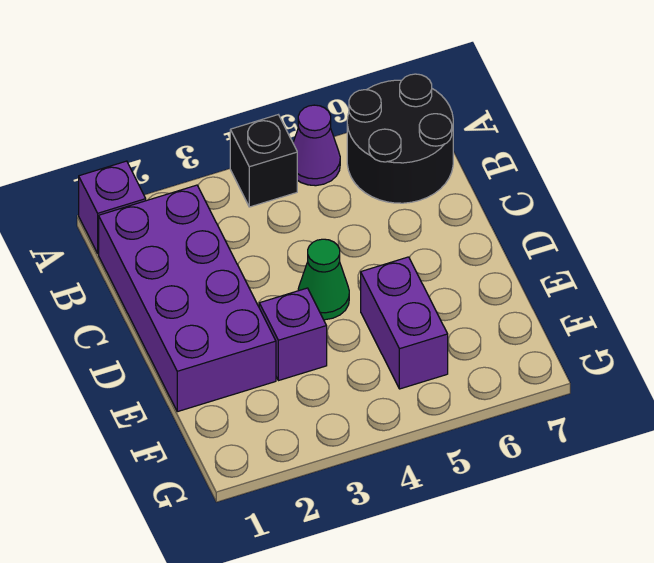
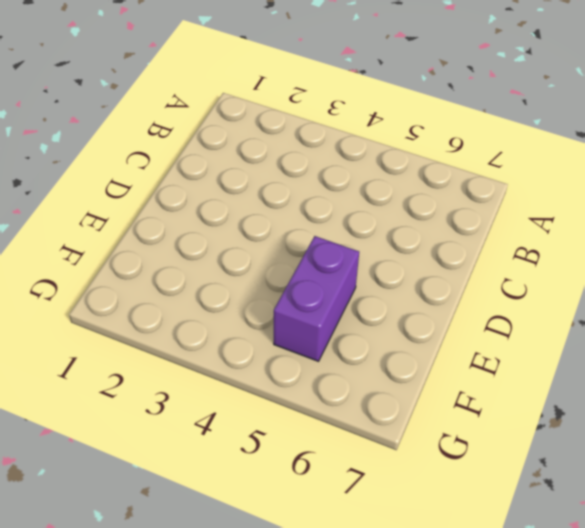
none -> purple brick A1 level 1
none -> black brick A4 level 1

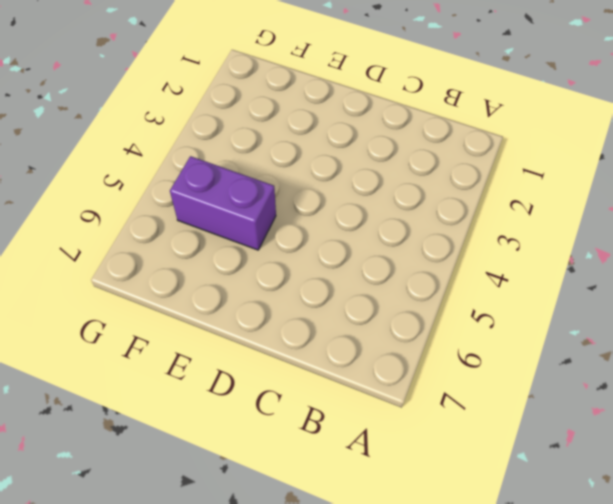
none -> purple brick A1 level 1
none -> black brick A4 level 1

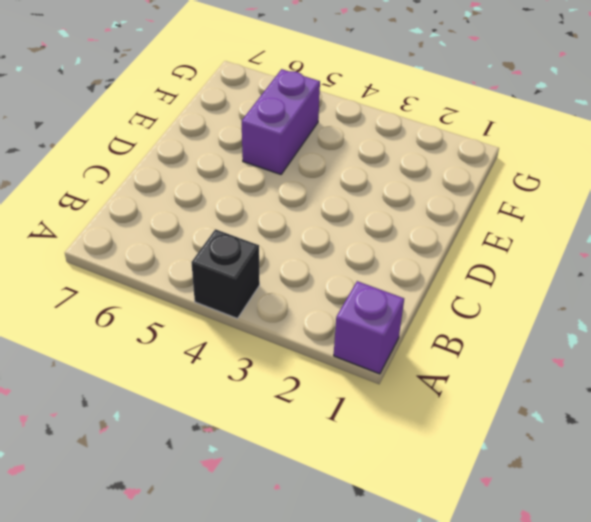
none -> purple cone A5 level 1
none -> black round brick A6:B7 level 1

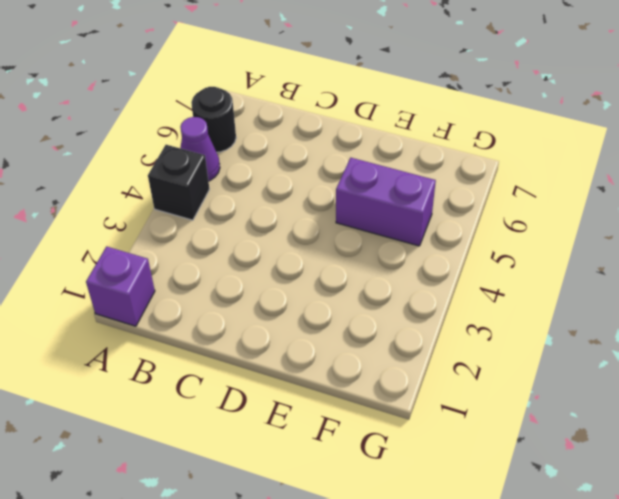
black round brick A6 level 1 -> black round brick A6:B7 level 1
none -> purple brick B1:E2 level 1
none -> green cone D4 level 1

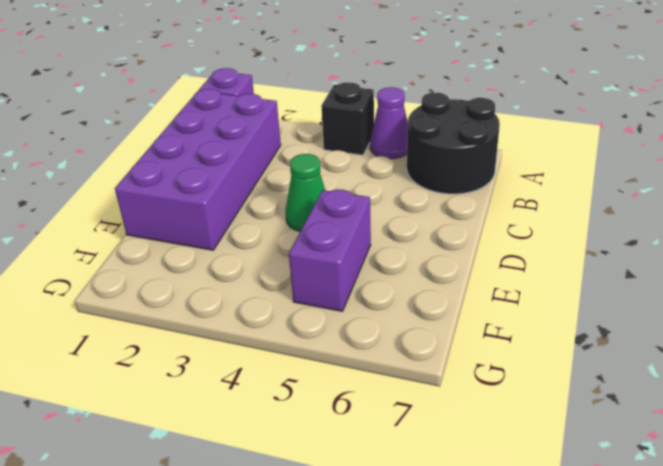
none -> purple brick E3 level 1

